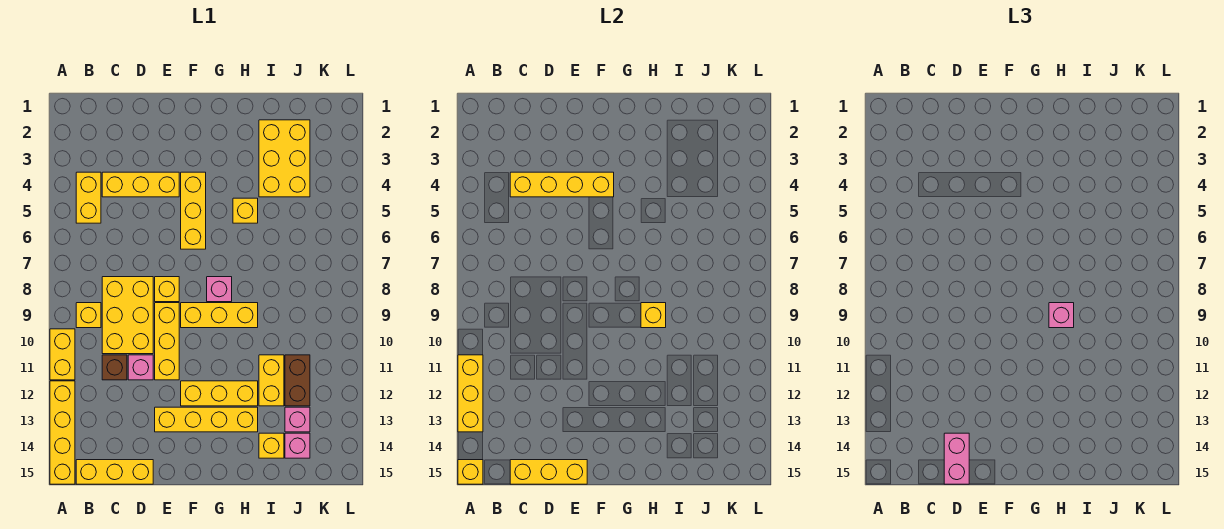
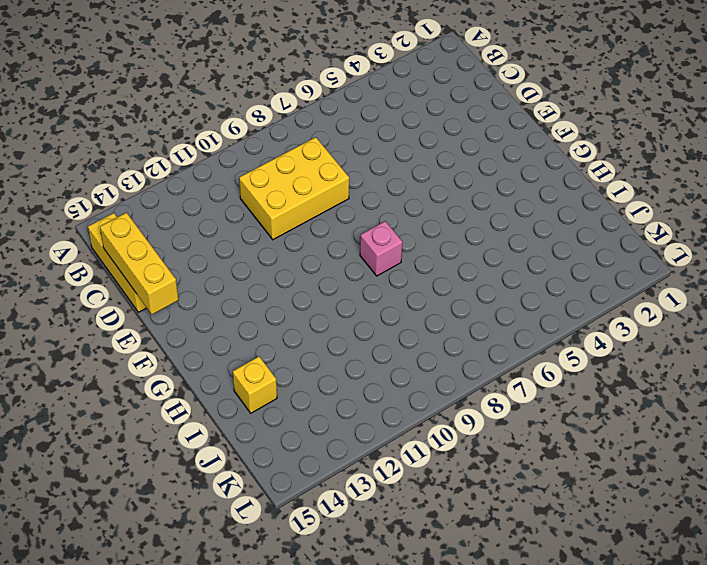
none -> yellow brick A10:A11 level 1
none -> yellow brick A12:A15 level 1
none -> yellow brick B4:B5 level 1
none -> yellow brick B9 level 1

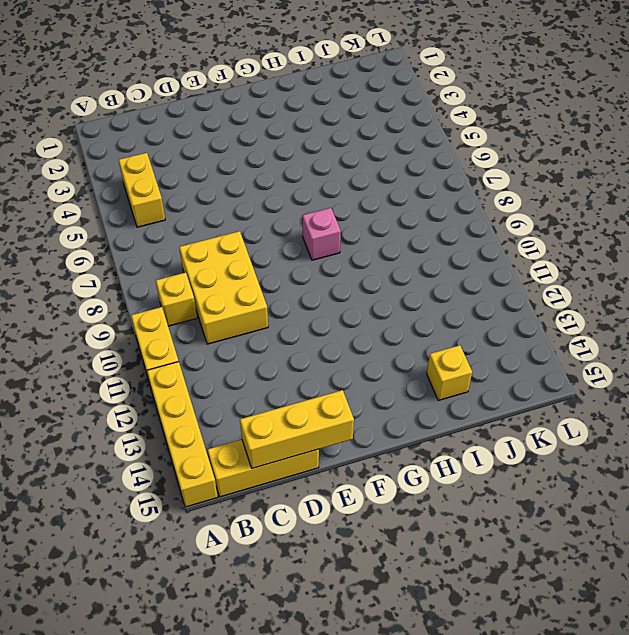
none -> yellow brick C4:E4 level 1
none -> brown brick C11 level 1
none -> pink brick D11 level 1
none -> yellow brick E8 level 1

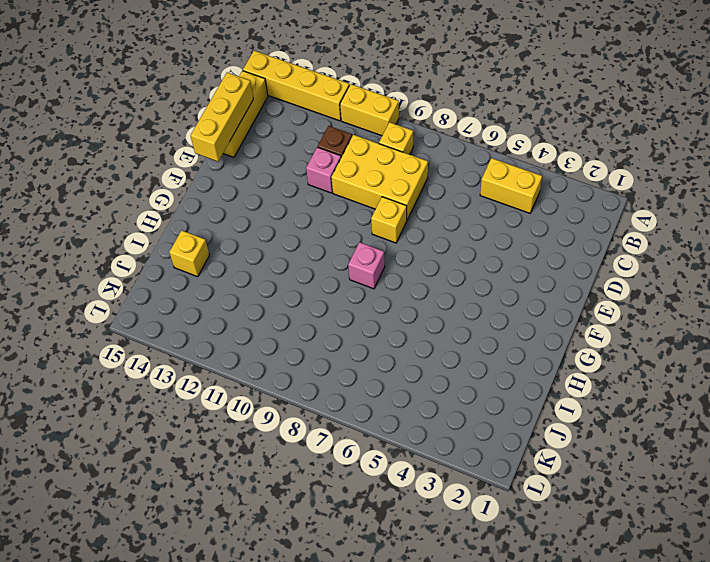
none -> yellow brick C4:E4 level 1
none -> yellow brick E9:E11 level 1
none -> yellow brick E13:H13 level 1
none -> yellow brick F4:F6 level 1

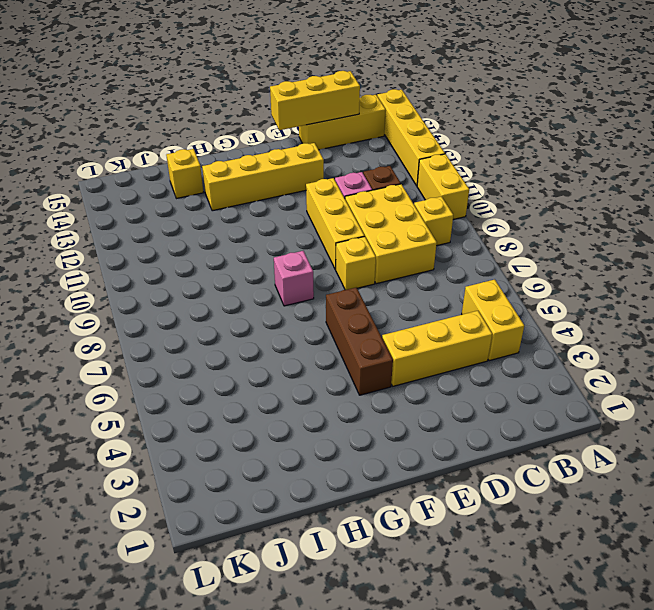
brown brick F4:F6 level 1 -> yellow brick F4:F6 level 1
none -> yellow brick F9:H9 level 1
none -> yellow brick F12:H12 level 1
none -> yellow brick H5 level 1
none -> yellow brick I2:J4 level 1

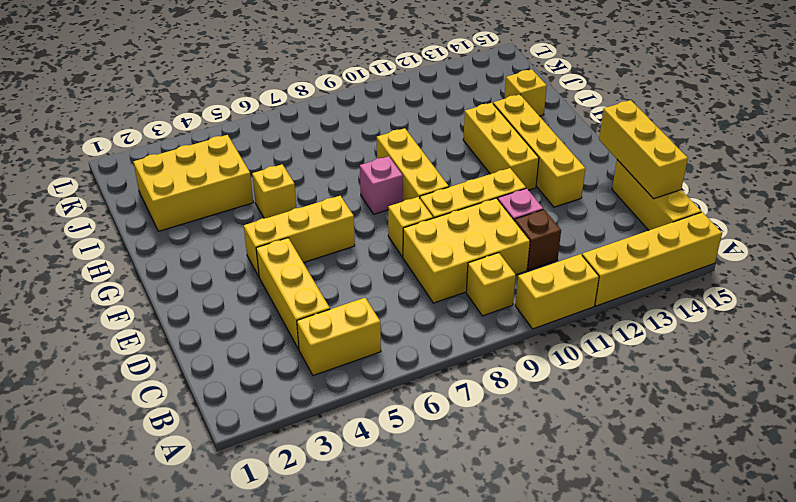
none -> yellow brick I11:I12 level 1
none -> brown brick J11:J12 level 1
none -> pink brick J13 level 1
none -> pink brick J14 level 1

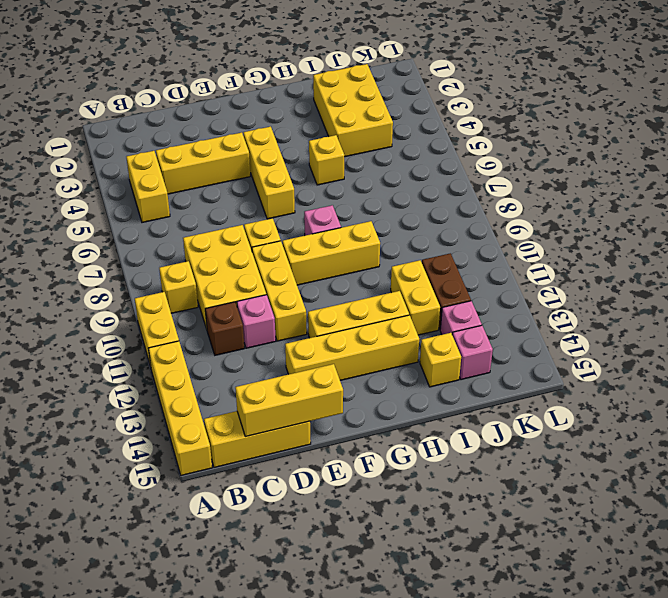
none -> yellow brick A11:A13 level 2
none -> yellow brick A15 level 2
none -> yellow brick C4:F4 level 2
none -> yellow brick H9 level 2

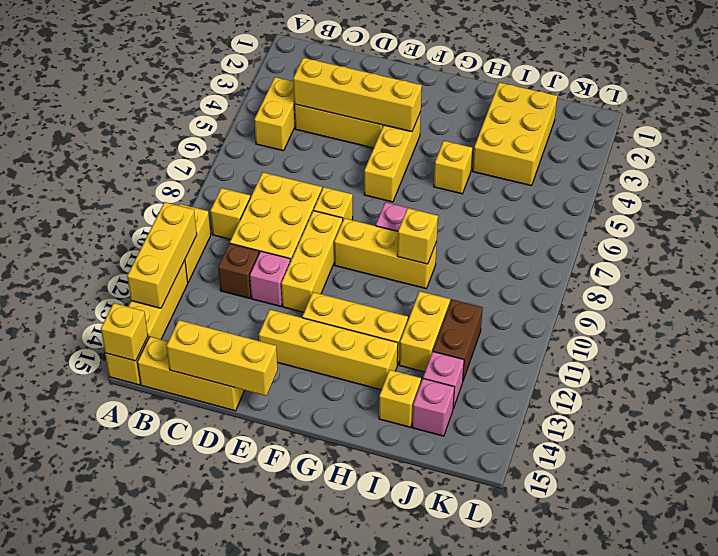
none -> pink brick D14:D15 level 3
none -> pink brick H9 level 3

